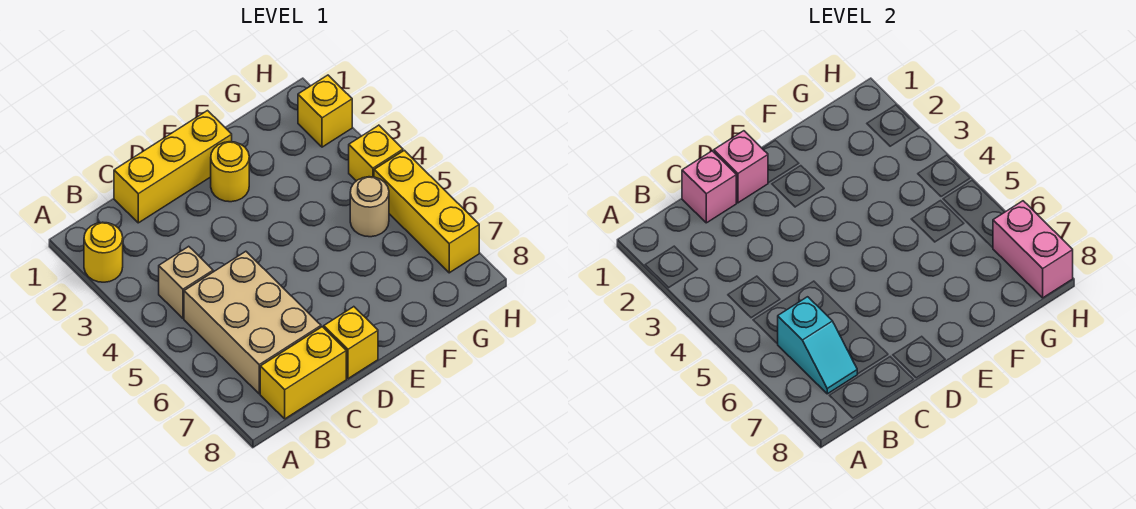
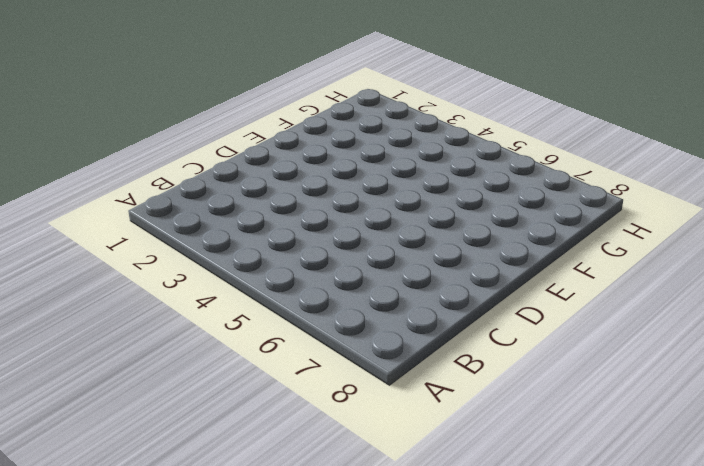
none -> yellow round brick A2 level 1
none -> tan brick B4 level 1
none -> tan brick B5:C7 level 1

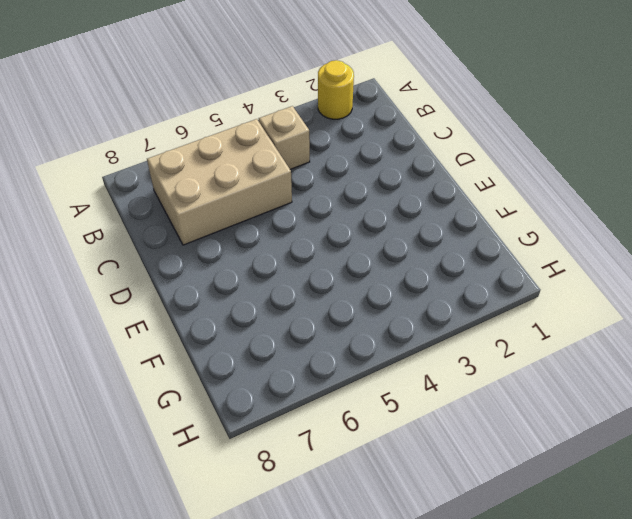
none -> yellow brick B8:C8 level 1
none -> yellow brick C1:E1 level 1
none -> yellow brick D8 level 1

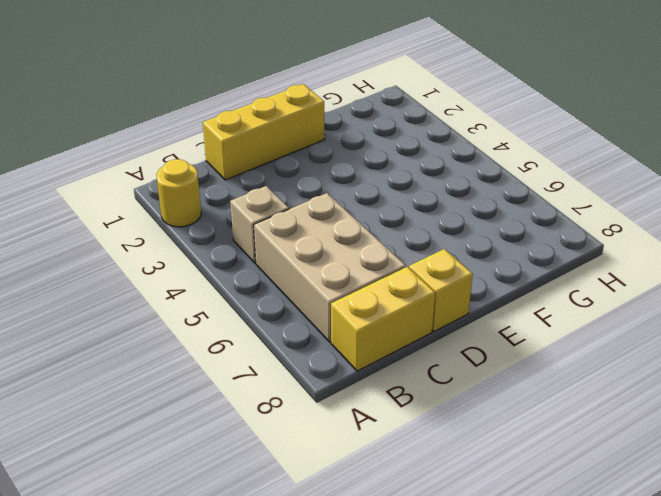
none -> yellow round brick E2 level 1
none -> tan round brick G5 level 1
none -> yellow brick H2 level 1

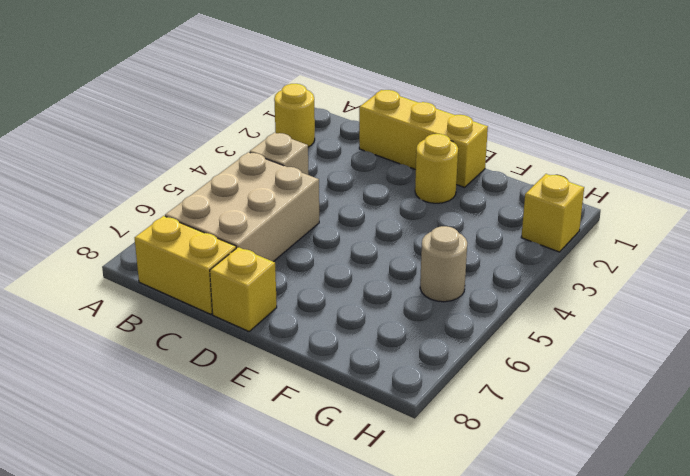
none -> yellow brick H4 level 1
none -> yellow brick H5:H7 level 1
none -> cyan slope B6:B7 level 2 top 6

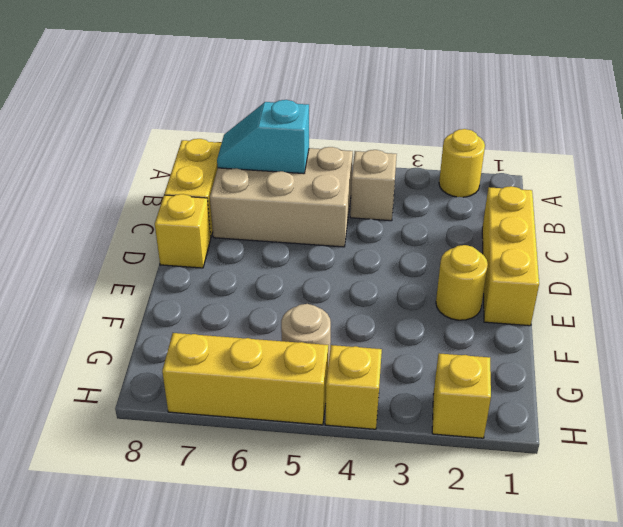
none -> pink brick C1 level 2
none -> pink brick D1 level 2
none -> pink brick H7:H8 level 2

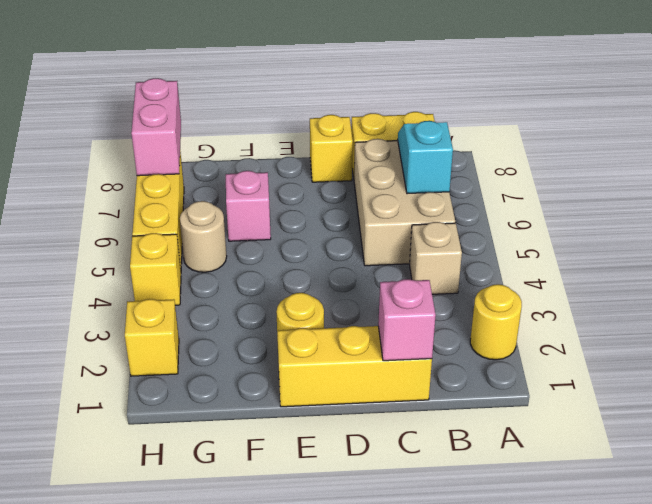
pink brick F6 level 1 -> pink brick D1 level 2

